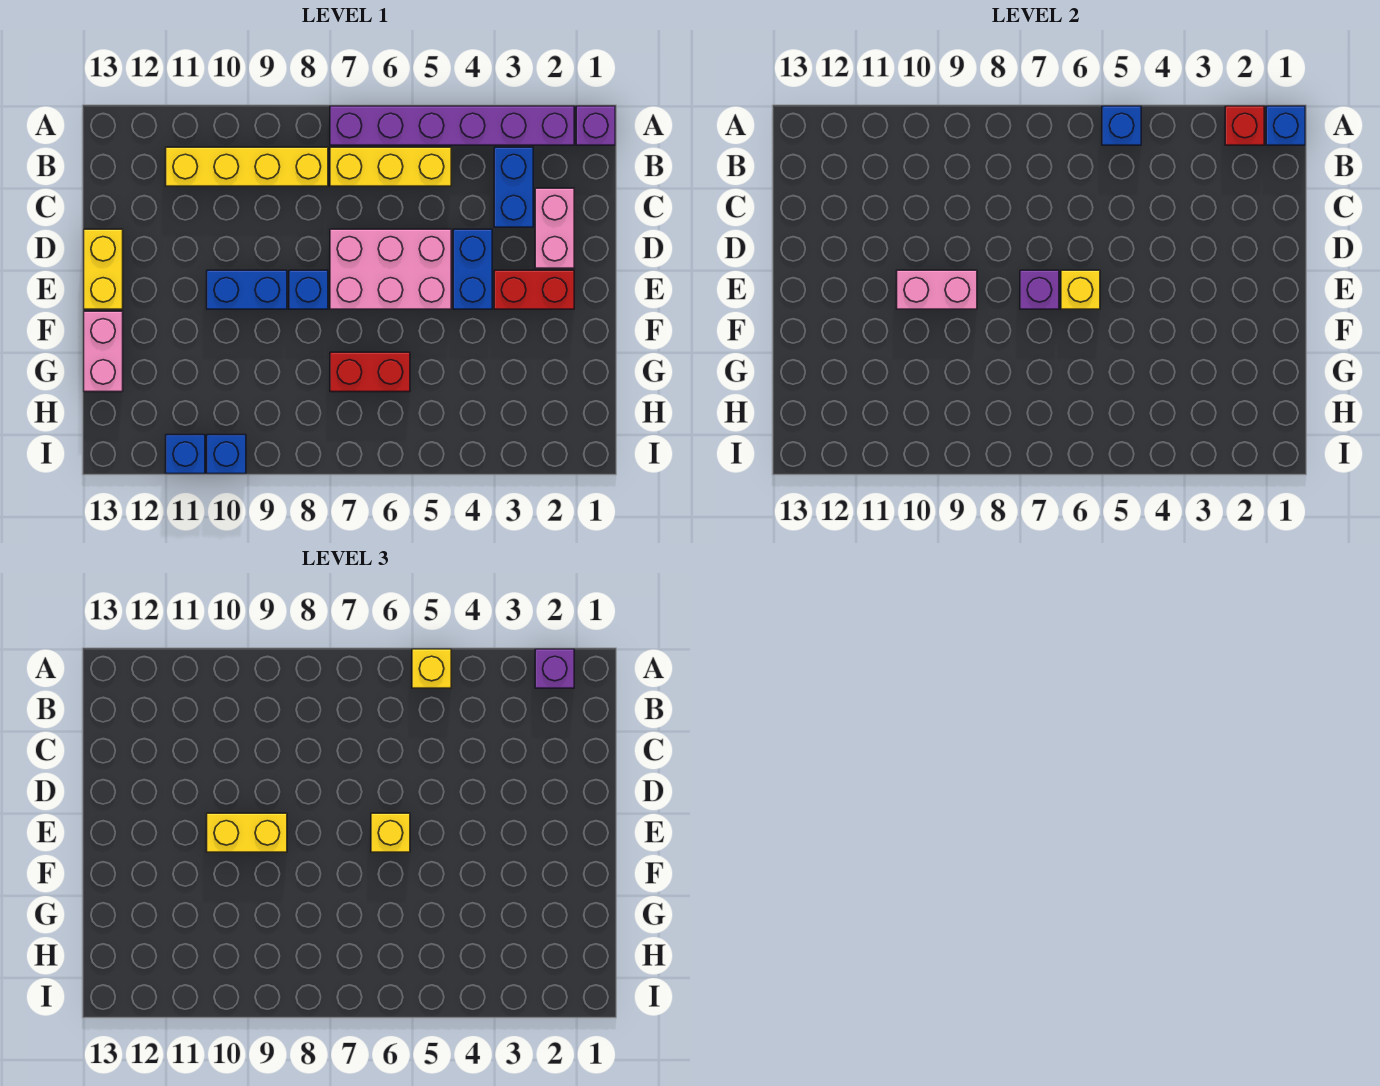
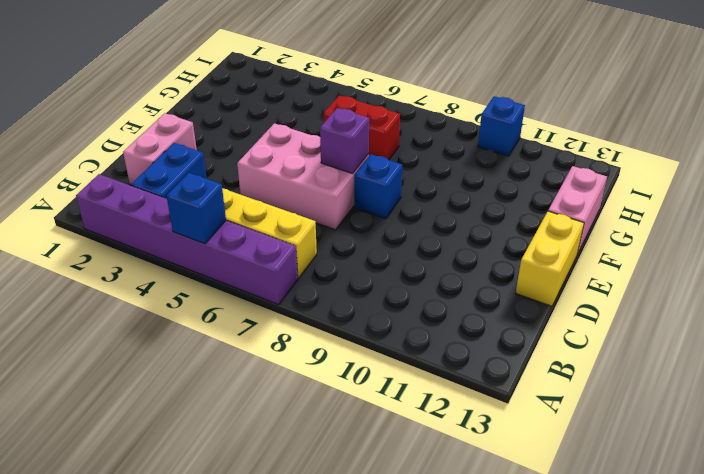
none -> purple brick A1 level 1
none -> yellow brick B8:B11 level 1
none -> blue brick D4:E4 level 1

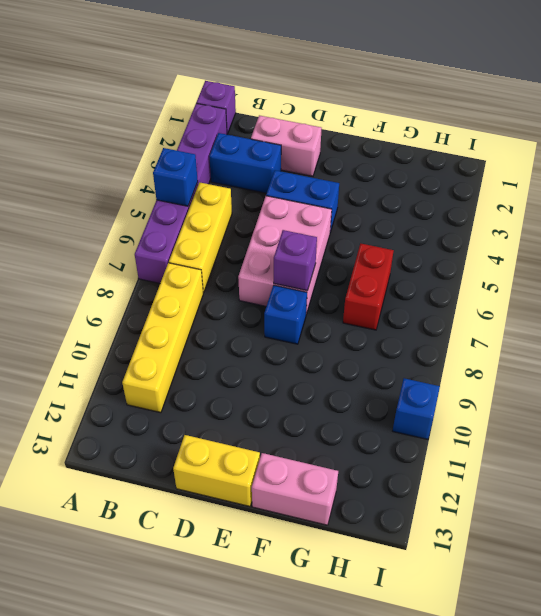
none -> red brick E2:E3 level 1
none -> blue brick E9:E10 level 1
none -> blue brick I11 level 1

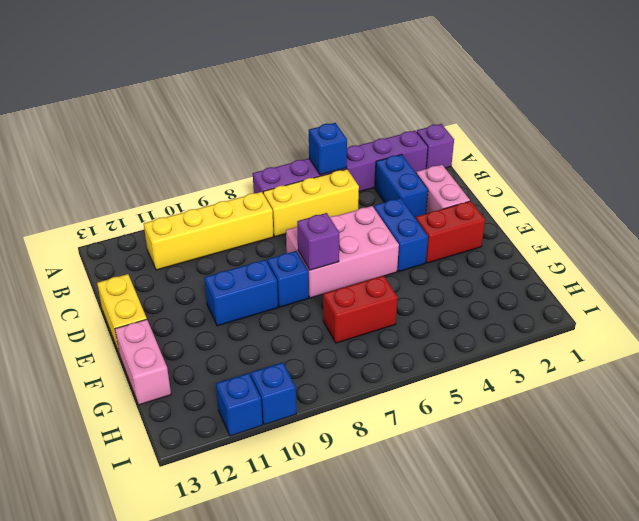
none -> blue brick A1 level 2
none -> red brick A2 level 2
none -> yellow brick E6 level 2

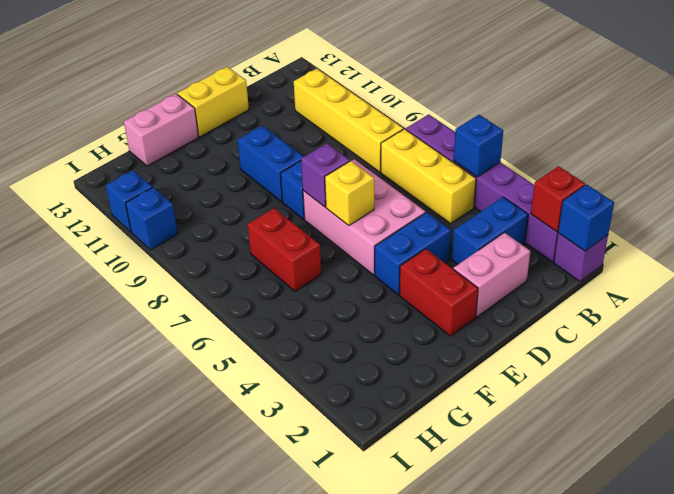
none -> pink brick E9:E10 level 2
none -> purple brick A2 level 3
none -> yellow brick A5 level 3

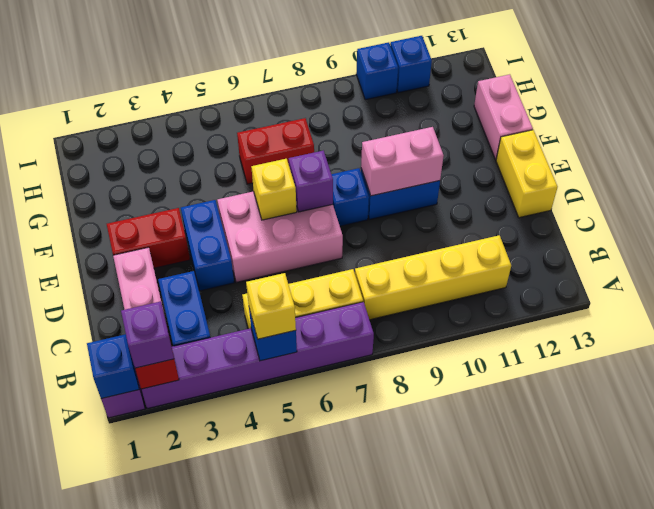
none -> yellow brick E6 level 3
none -> yellow brick E9:E10 level 3

